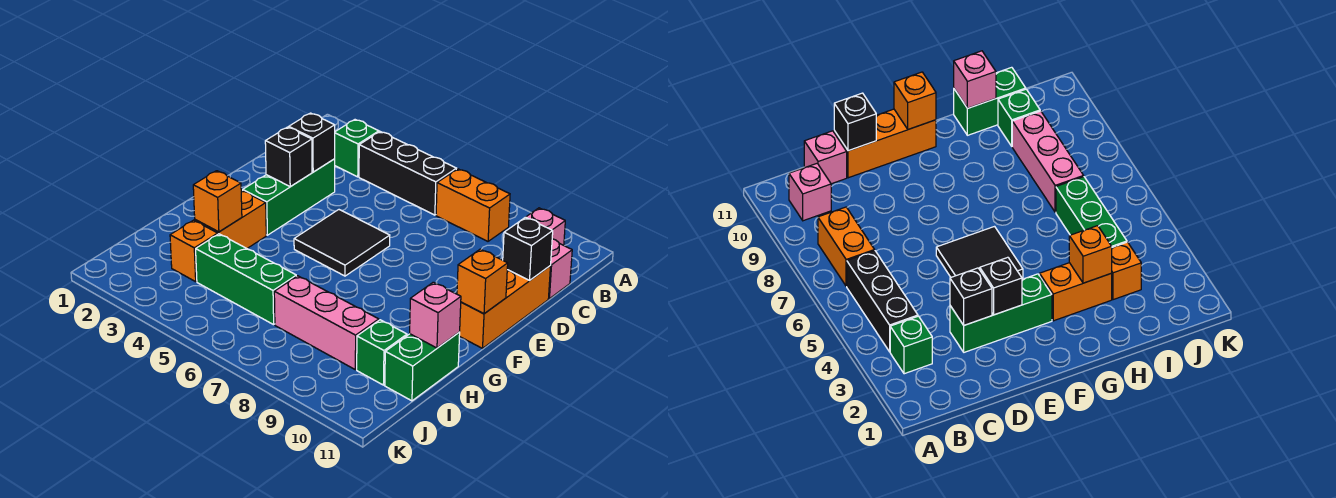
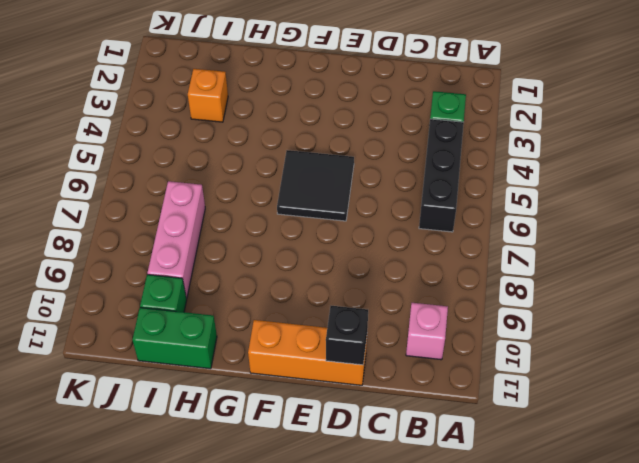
none -> orange brick B7:B8 level 1
none -> pink brick C11 level 1
none -> green brick D3:F3 level 1

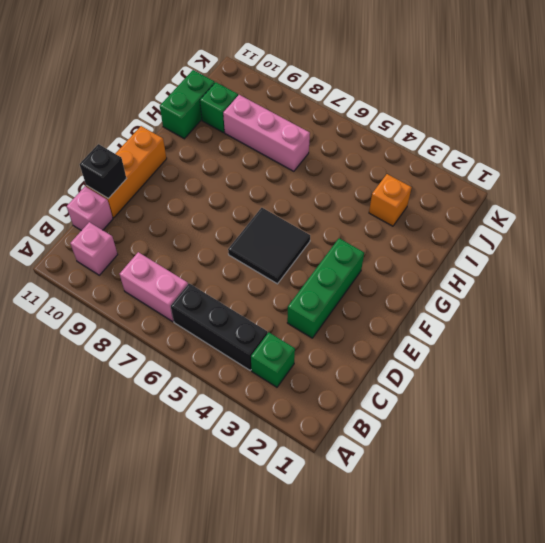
pink brick B7:B8 level 1 -> orange brick B7:B8 level 1
none -> orange brick G3:H3 level 1
none -> green brick I4:I6 level 1
none -> black brick D3 level 2

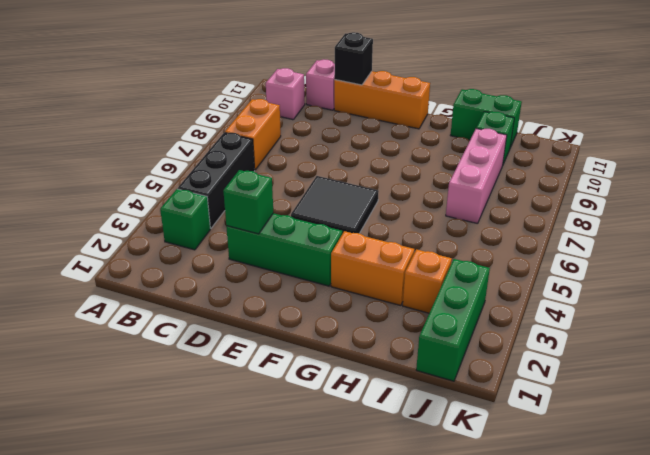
green brick D3 level 2 -> black brick D3 level 2
green brick J1:J3 level 1 -> green brick I4:I6 level 1
none -> black brick E3 level 2
none -> orange brick F11 level 2
none -> orange brick H3 level 2

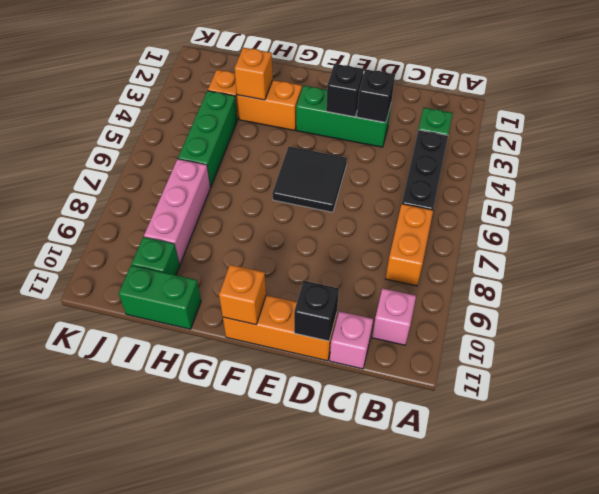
none -> pink brick H11 level 2

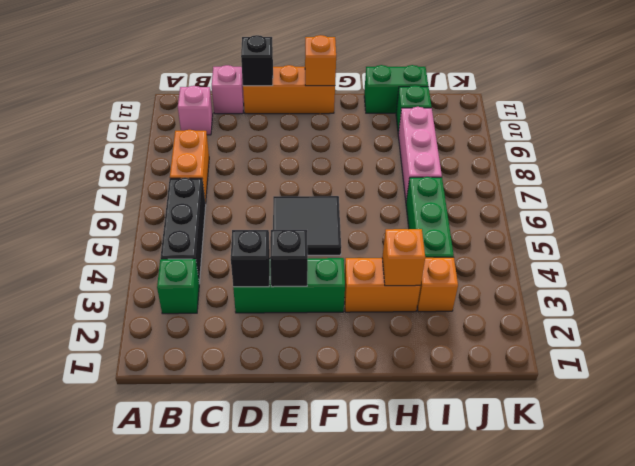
none -> pink brick H11 level 2

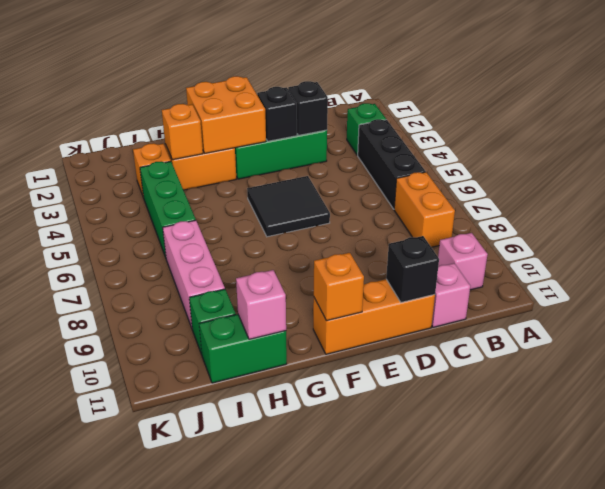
orange brick F2:G3 level 2 -> none

